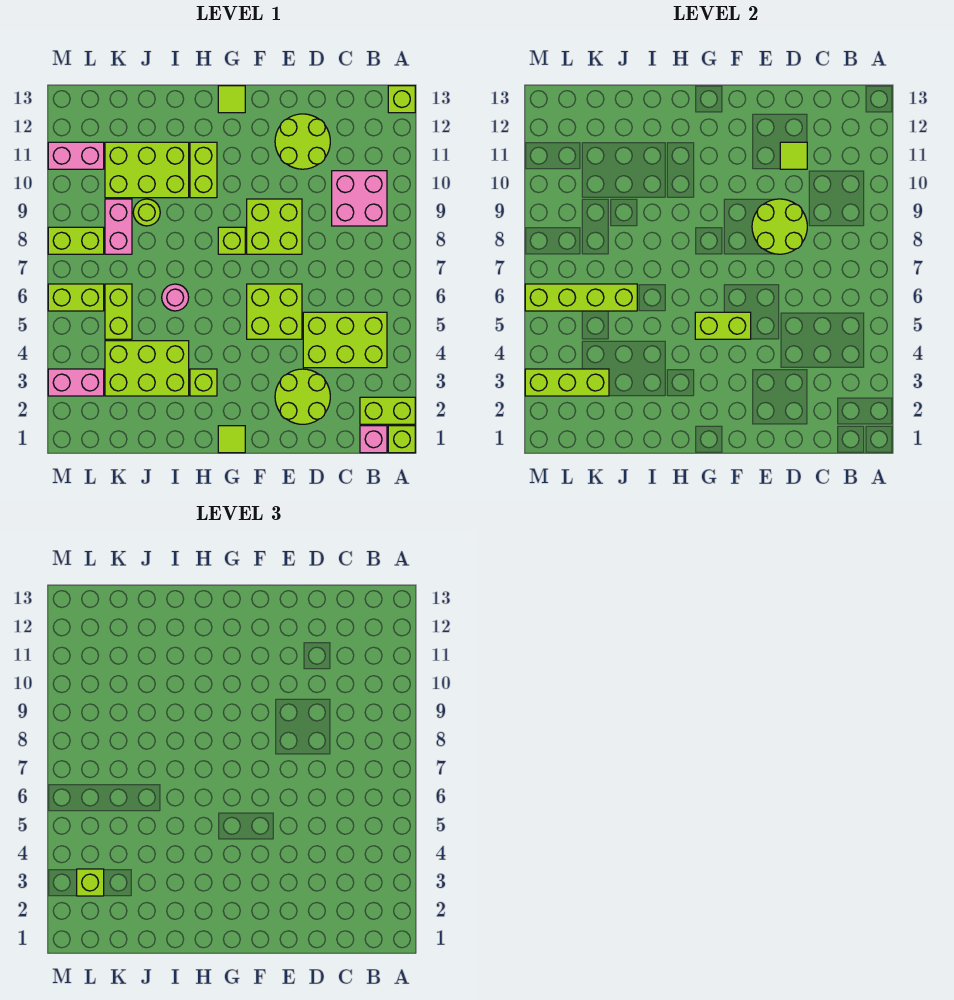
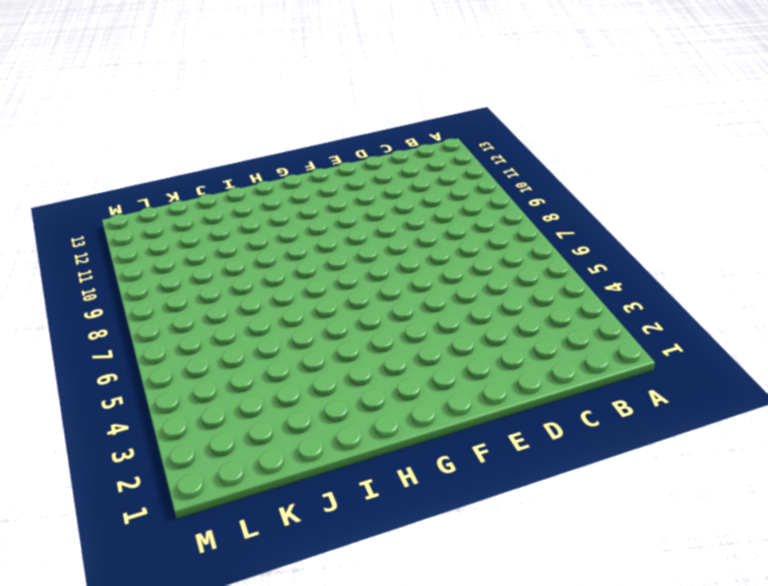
none -> lime brick A1 level 1
none -> lime brick A2:B2 level 1
none -> lime brick A13 level 1
none -> pink brick B1 level 1

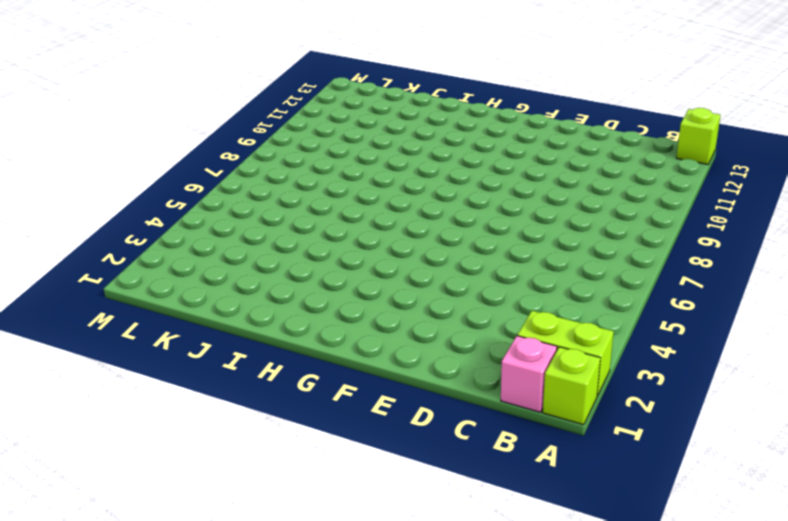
none -> lime brick B4:D5 level 1
none -> pink brick B9:C10 level 1
none -> lime round brick D2:E3 level 1
none -> lime round brick D11:E12 level 1

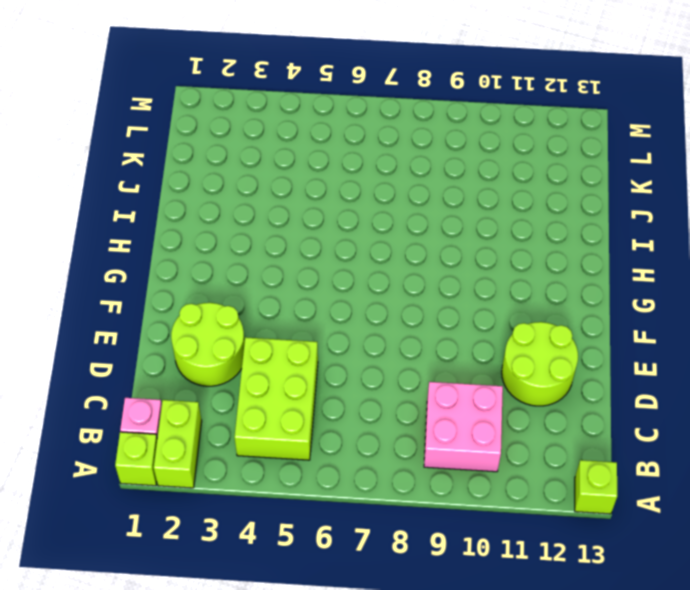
none -> lime brick E5:F6 level 1
none -> lime brick E8:F9 level 1
none -> lime tile G1 level 1
none -> lime brick G8 level 1

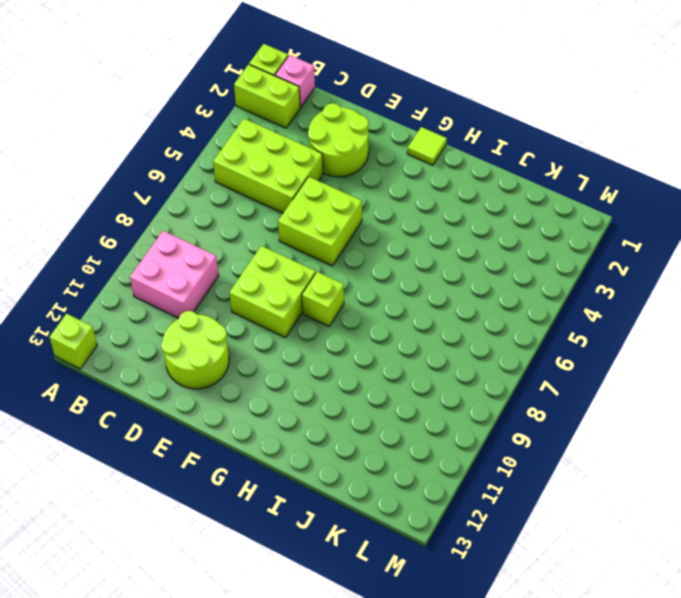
none -> lime tile G13 level 1
none -> lime brick H3 level 1
none -> lime brick H10:H11 level 1
none -> lime brick I3:K4 level 1

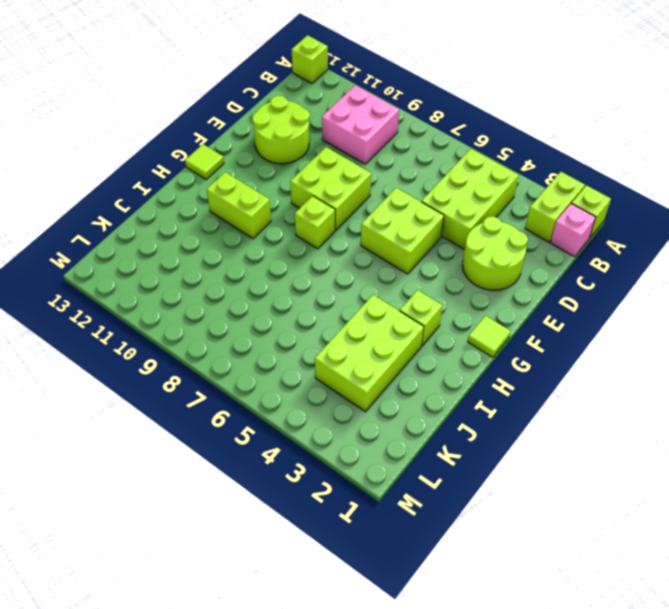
none -> pink round brick I6 level 1
none -> lime brick I10:K11 level 1
none -> lime round brick J9 level 1
none -> lime brick K5:K6 level 1

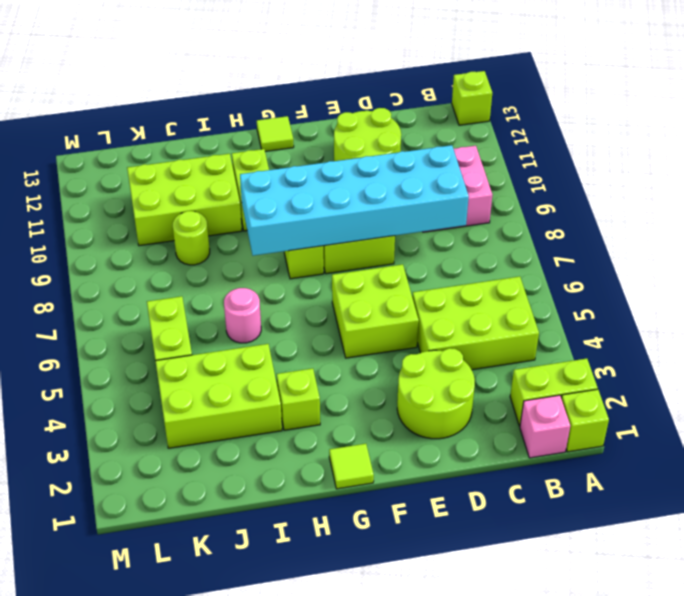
cyan brick C8:H9 level 2 -> lime round brick D8:E9 level 2
none -> pink brick K8:K9 level 1
none -> pink brick L3:M3 level 1
none -> lime brick L6:M6 level 1
none -> lime brick L8:M8 level 1

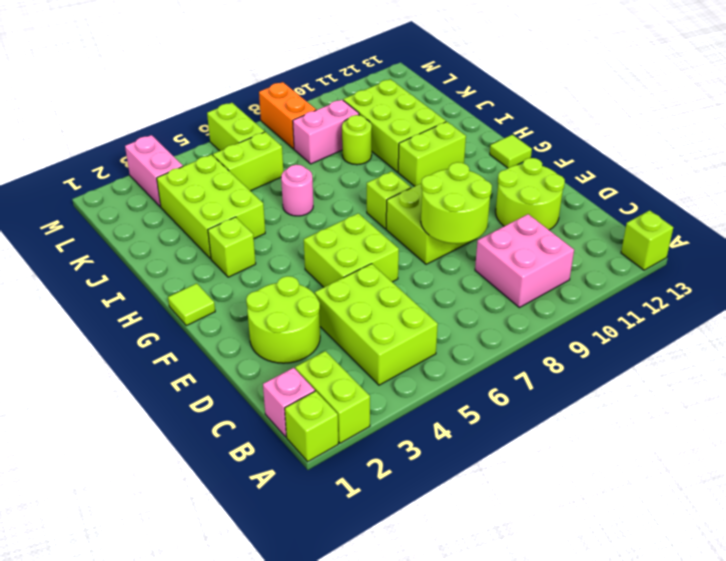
orange brick L8:M8 level 1 -> lime brick L8:M8 level 1
none -> pink brick L11:M11 level 1
none -> lime tile D11 level 2
none -> lime brick F5:G5 level 2
none -> lime brick J6:M6 level 2

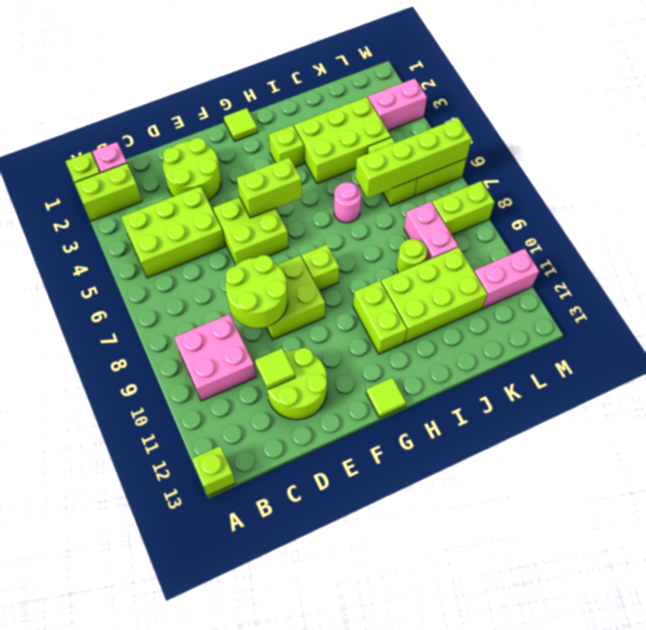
none -> lime brick K3:M3 level 2
none -> lime brick L3 level 3

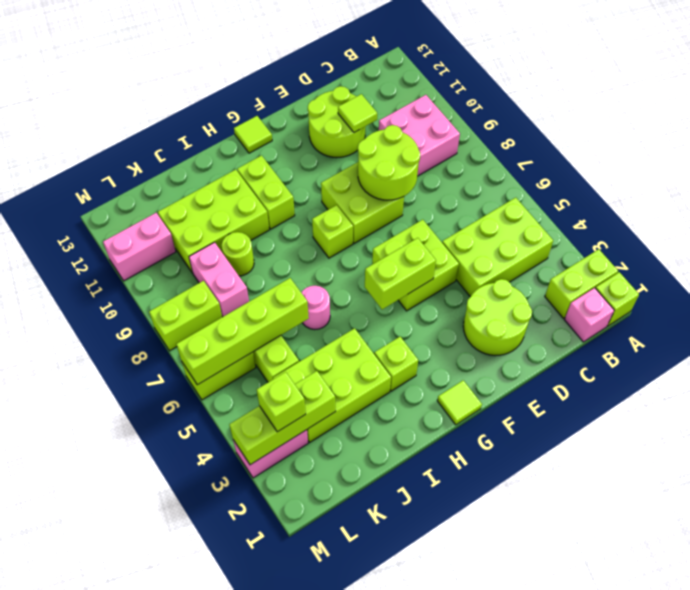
none -> lime brick A13 level 1

